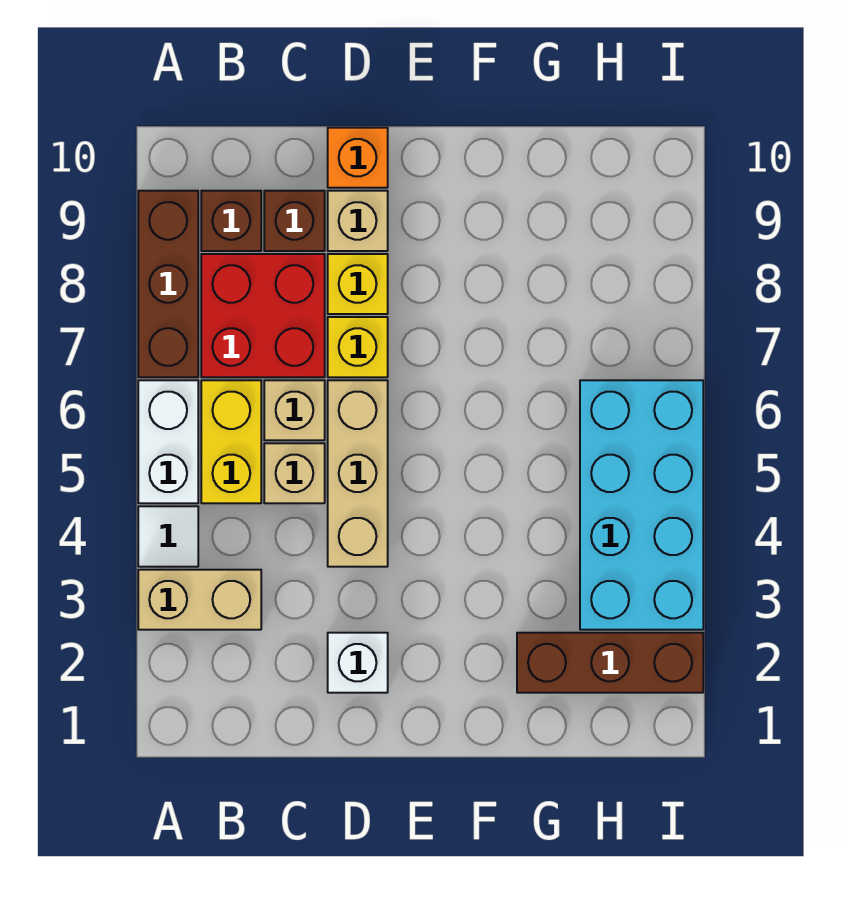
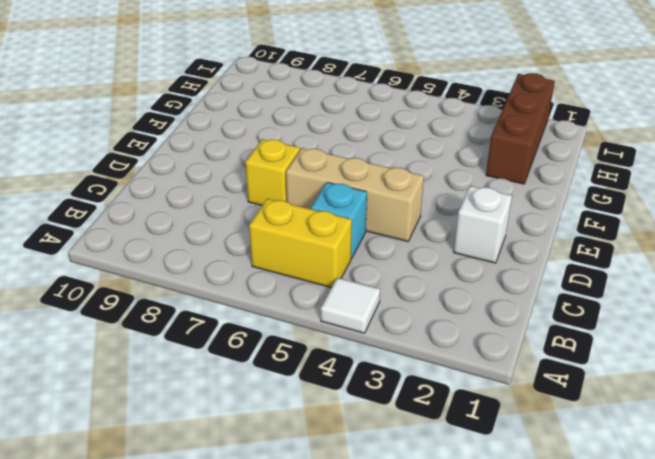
cyan brick C5 level 1 -> tan brick C5 level 1
none -> tan brick A3:B3 level 1
none -> white brick A5:A6 level 1
none -> brown brick A7:A9 level 1

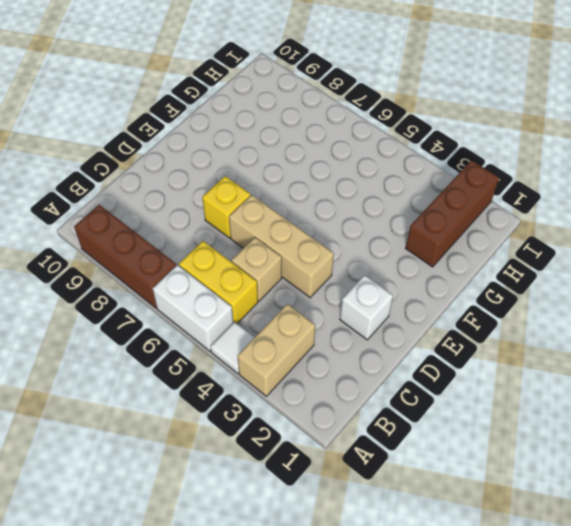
none -> red brick B7:C8 level 1
none -> brown brick B9 level 1
none -> tan brick C6 level 1

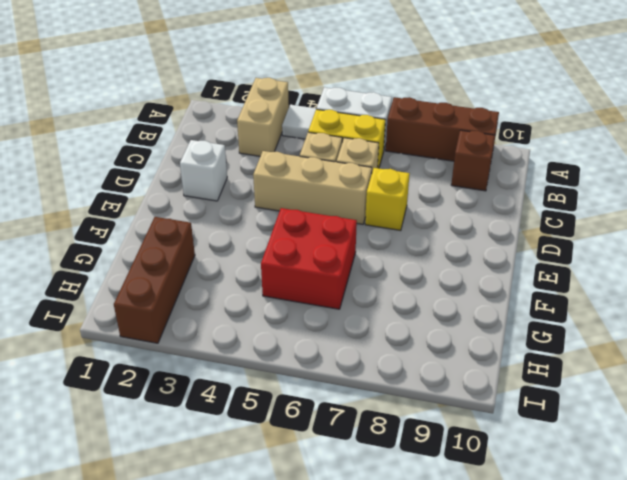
red brick F5:G6 level 1 -> red brick B7:C8 level 1
none -> brown brick C9 level 1
none -> yellow brick D8 level 1
none -> tan brick D9 level 1

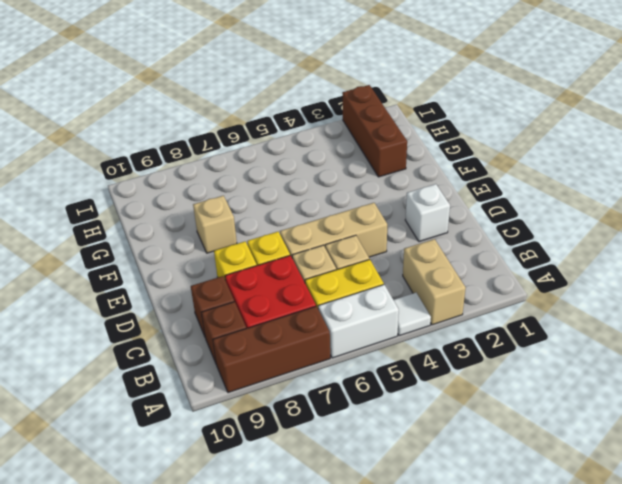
tan brick F8 level 1 -> tan brick D9 level 1
none -> orange brick D10 level 1
none -> cyan brick H3:I6 level 1

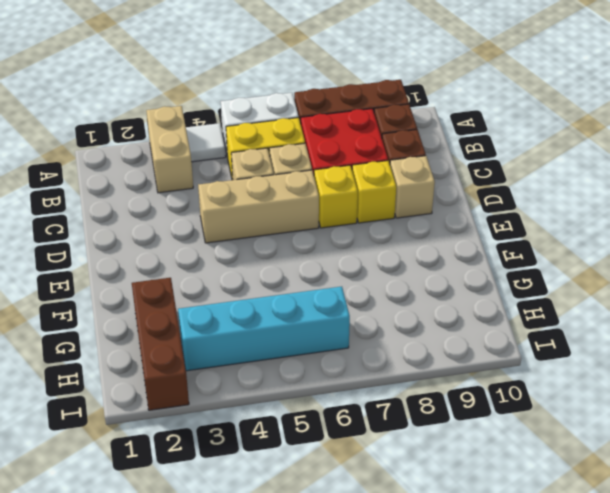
cyan brick H3:H6 level 1 -> cyan brick H3:I6 level 1
none -> white brick D2 level 1
none -> orange brick D10 level 1

